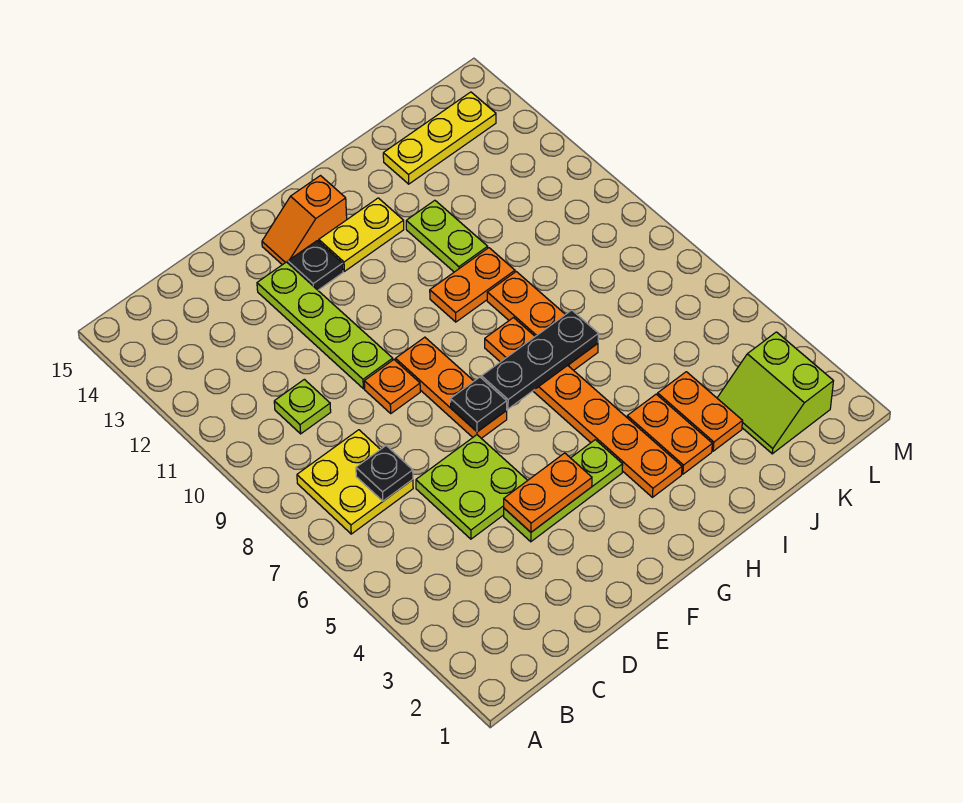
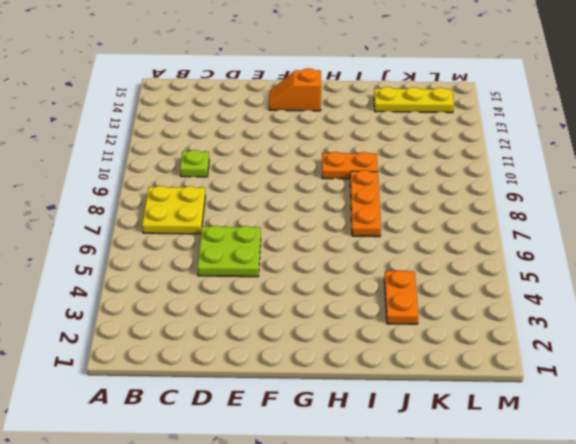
none -> lime plate E4:G4 level 1
none -> orange plate E9 level 1
none -> lime plate E10:E13 level 1

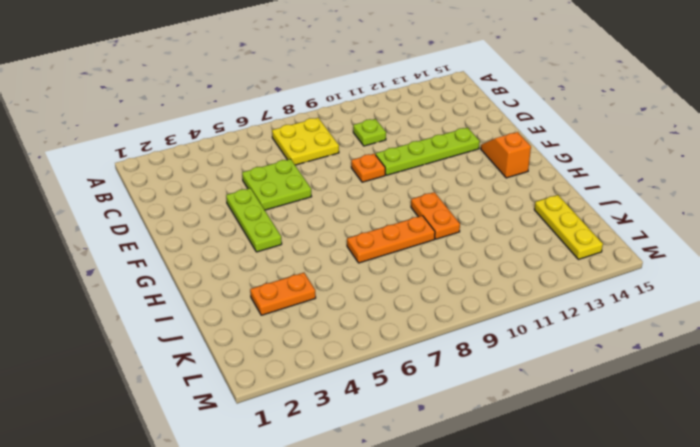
none -> orange plate F7:F9 level 1
none -> black plate F13 level 1
none -> yellow plate G13:H13 level 1

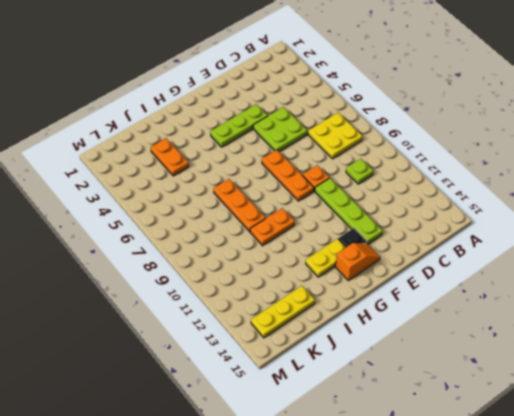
none -> orange plate H3:H8 level 1
none -> orange plate I3:I4 level 1
none -> lime plate I11:I12 level 1

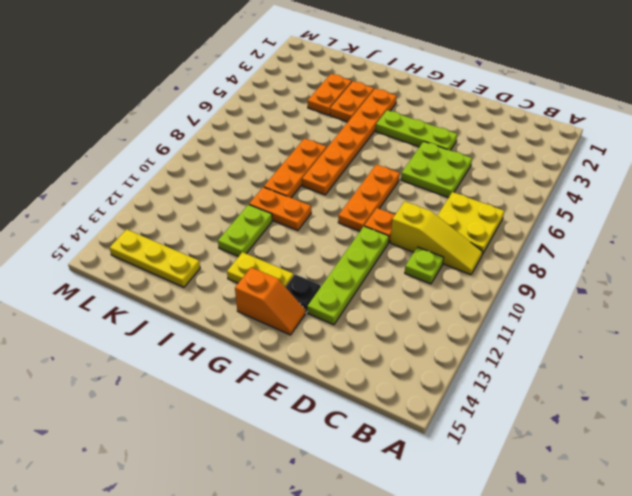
yellow slope B9:D9 level 1 top D -> none
none -> lime slope K2:L3 level 1 top L
none -> black plate C7 level 2
none -> orange plate E4:F4 level 2

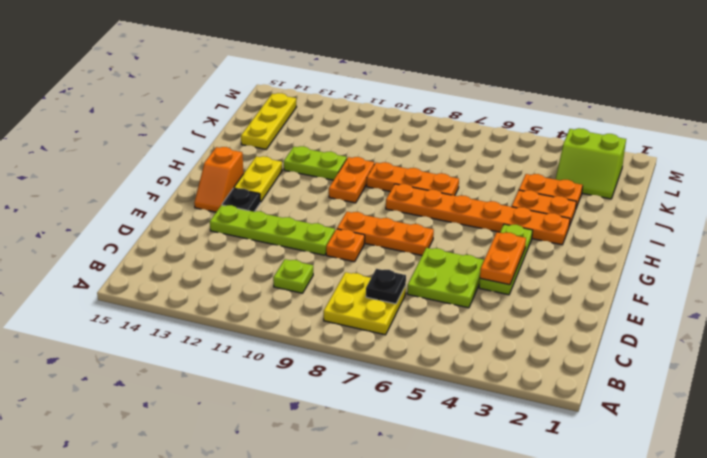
none -> black plate F7 level 2
none -> black plate G7:I7 level 2

